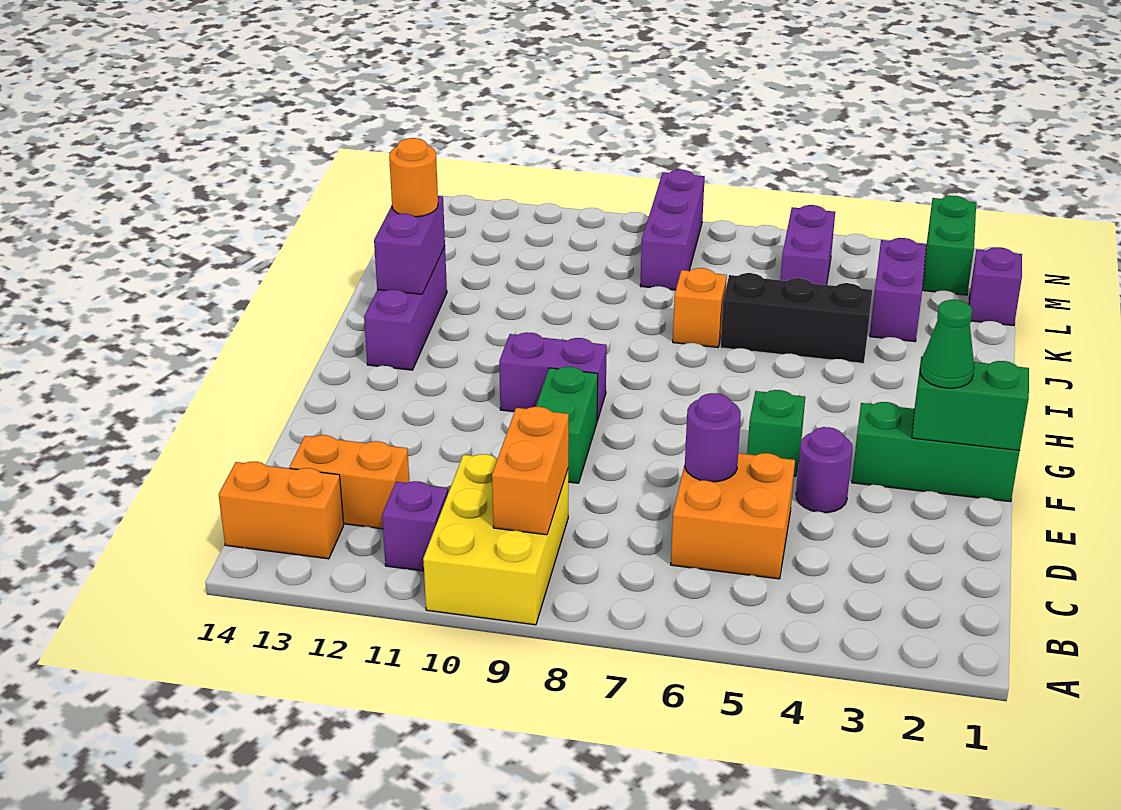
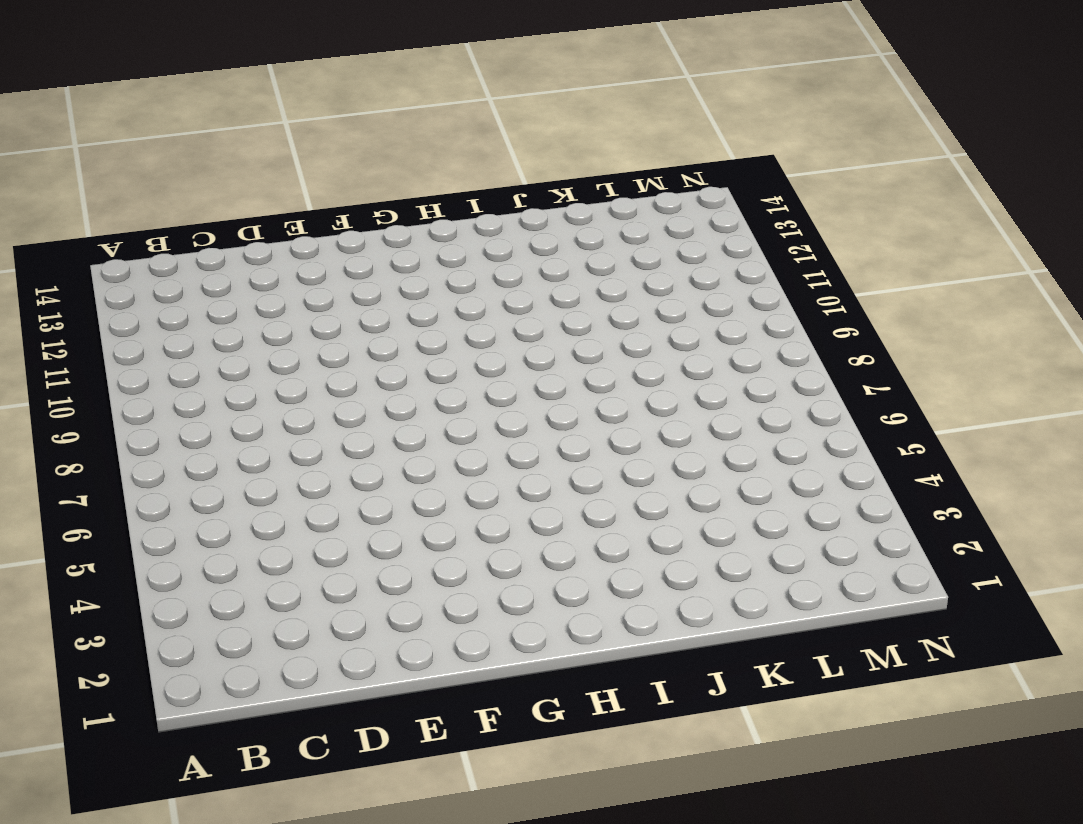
none -> yellow brick A9:C10 level 1
none -> purple brick B11 level 1
none -> orange brick B13:B14 level 1

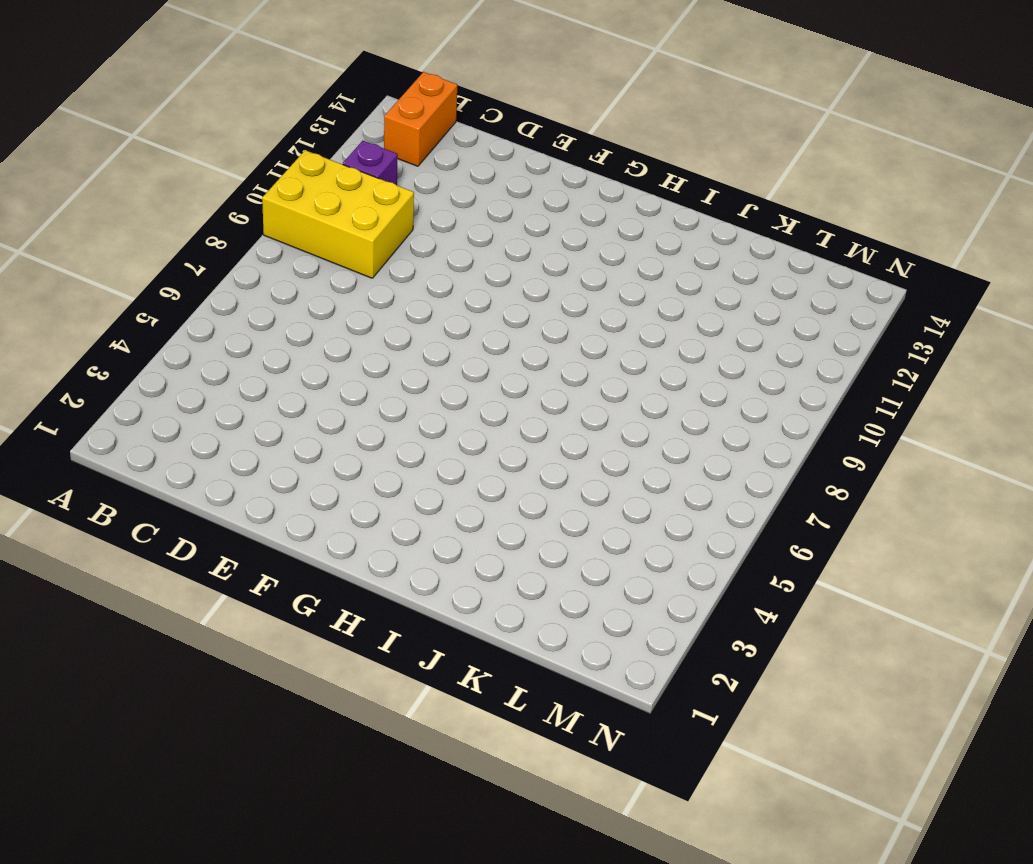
none -> orange brick C5:D6 level 1
none -> orange brick C12:C13 level 1
none -> purple round brick E4 level 1

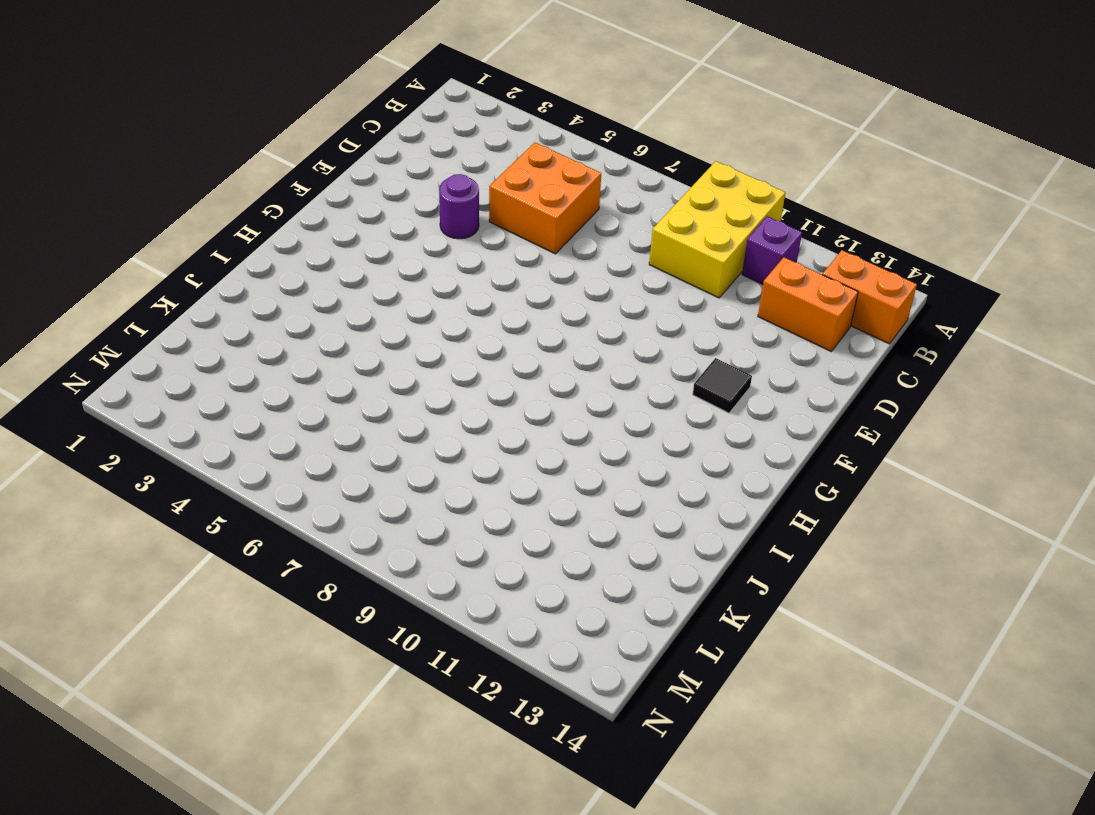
black tile F12 level 1 -> none
none -> green brick E9:F9 level 1
none -> green brick F1:F3 level 1
none -> green brick F5 level 1

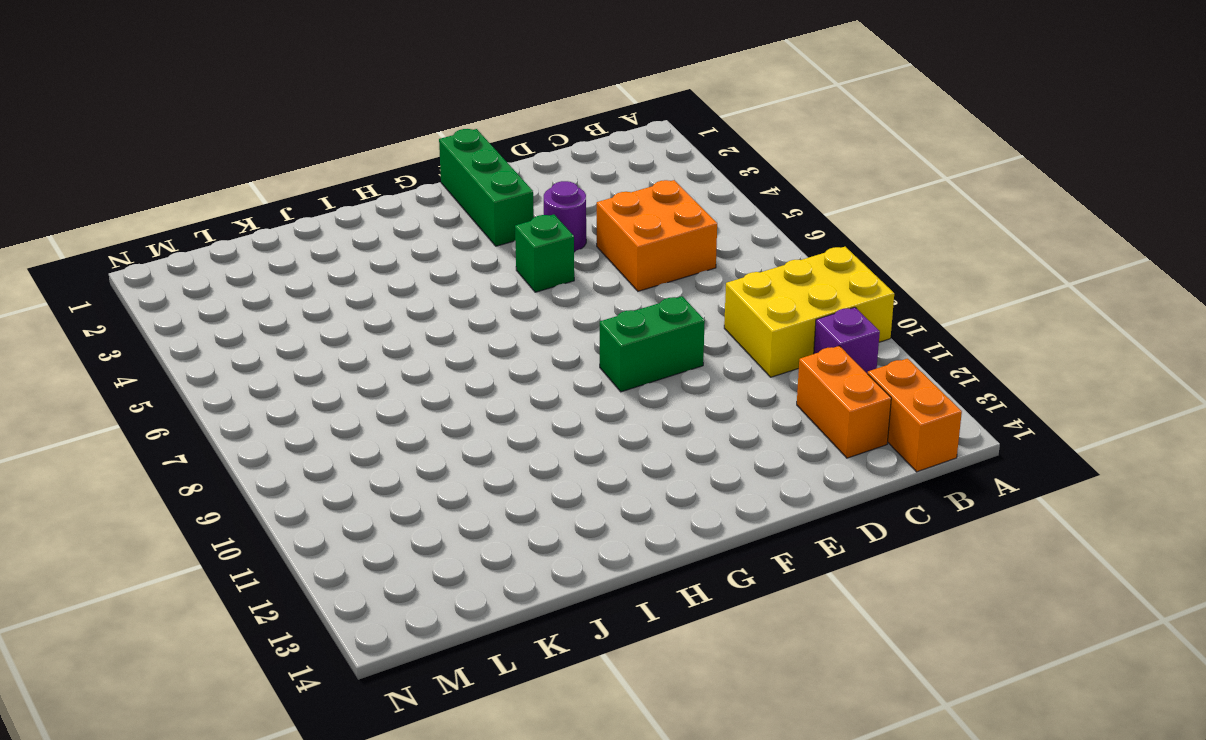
none -> purple brick G9:G10 level 1
none -> purple brick H13:J13 level 1
none -> black brick J4:J6 level 1

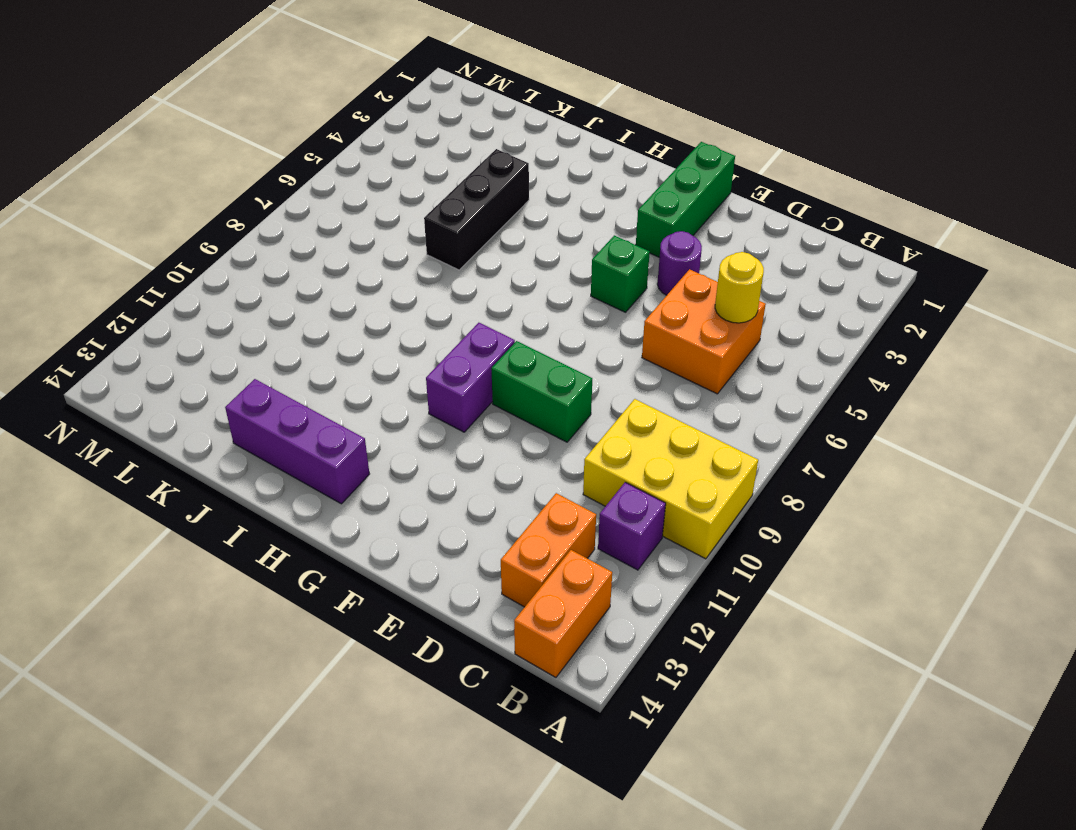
yellow round brick C5 level 2 -> none
none -> orange brick J7 level 1
none -> purple brick K3:L3 level 1
none -> purple brick L1 level 1

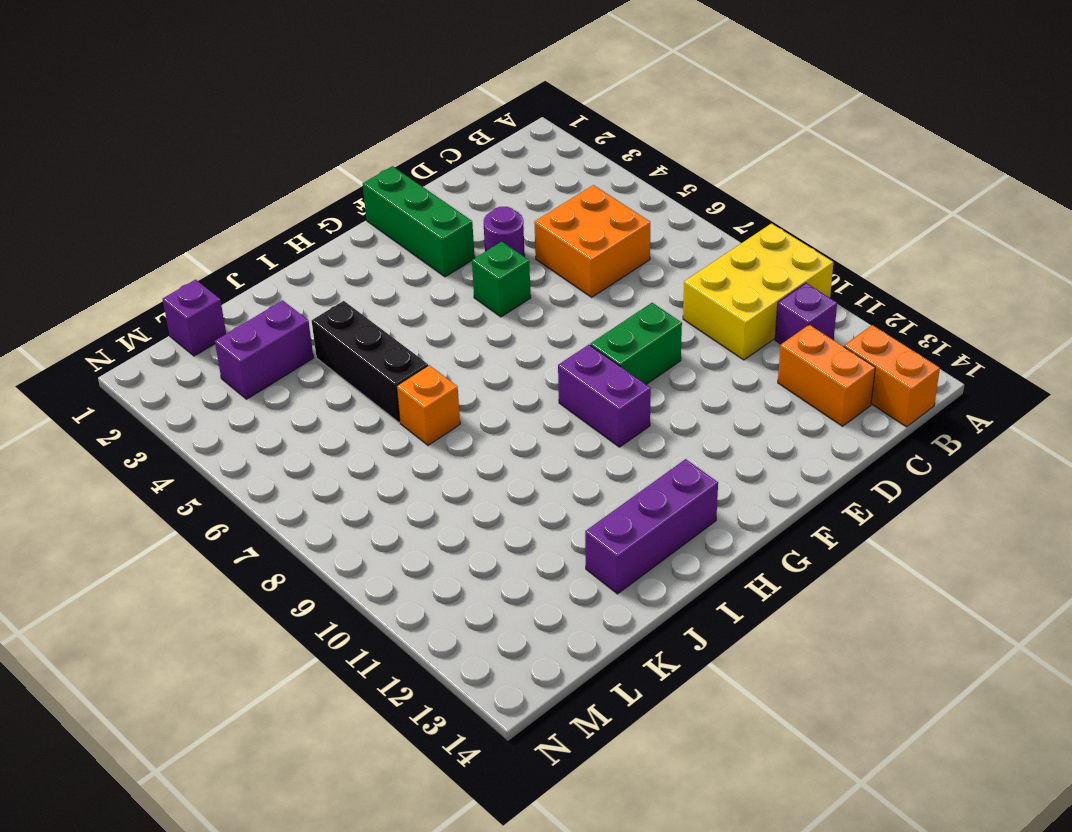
none -> purple brick L5:M5 level 1
none -> purple brick L8:N8 level 1
none -> green brick M2:N2 level 1

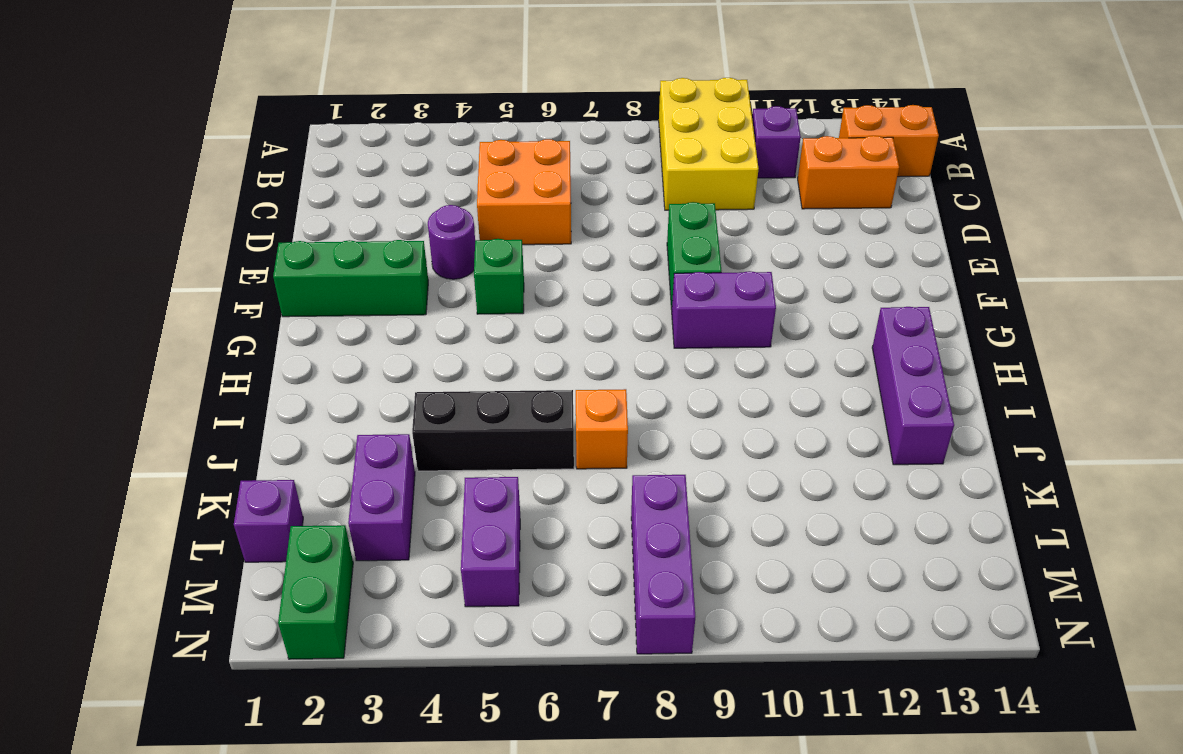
none -> orange brick B9:C9 level 2
none -> purple round brick D6 level 2
none -> green brick F1:F2 level 2

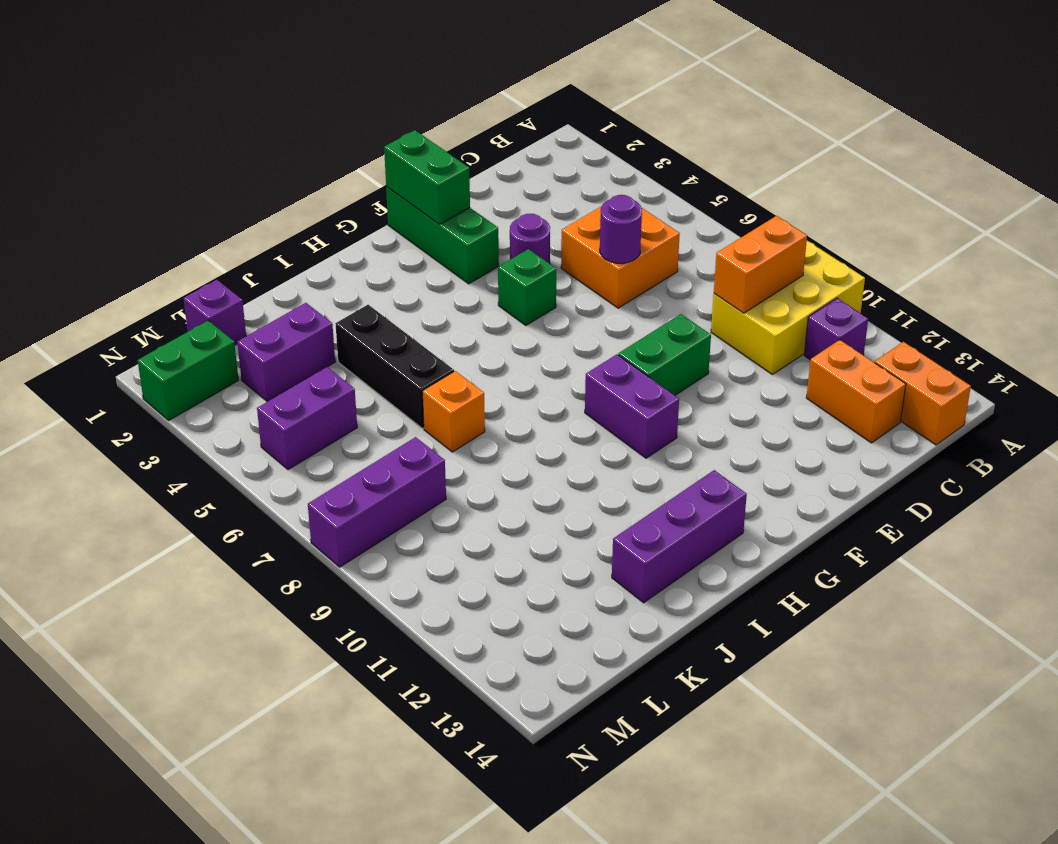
none -> purple brick I13:J13 level 2
none -> green cone F2 level 3
none -> orange round brick J13 level 3

